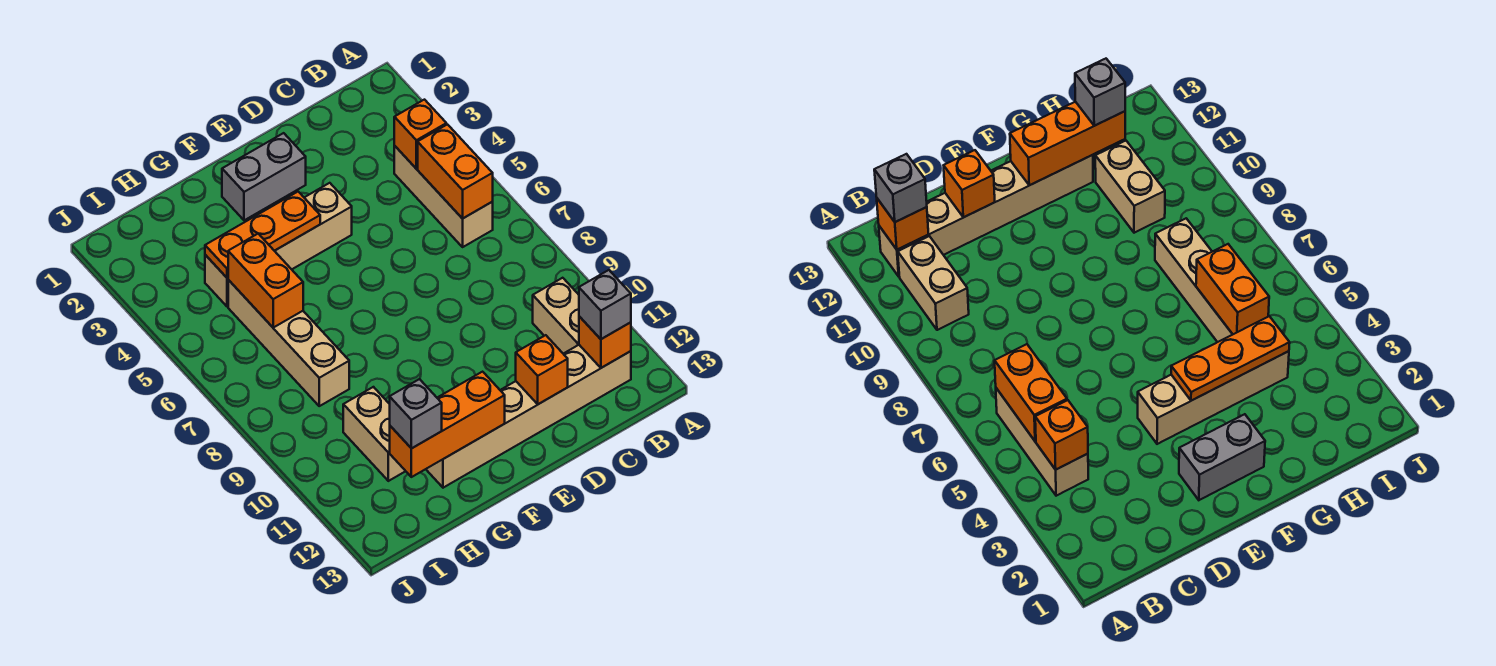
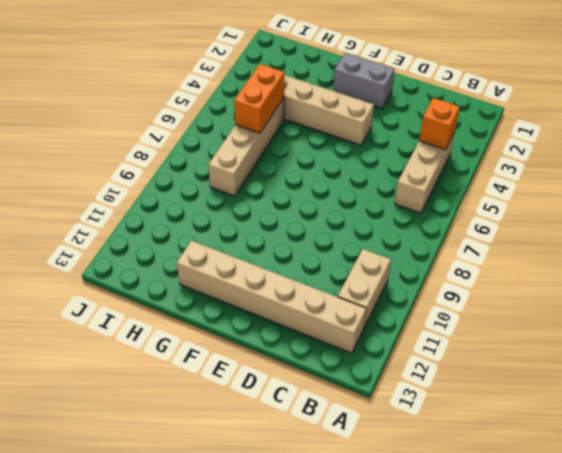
none -> tan brick H10:H11 level 1
none -> orange brick B5:B6 level 2
none -> orange brick B12 level 2

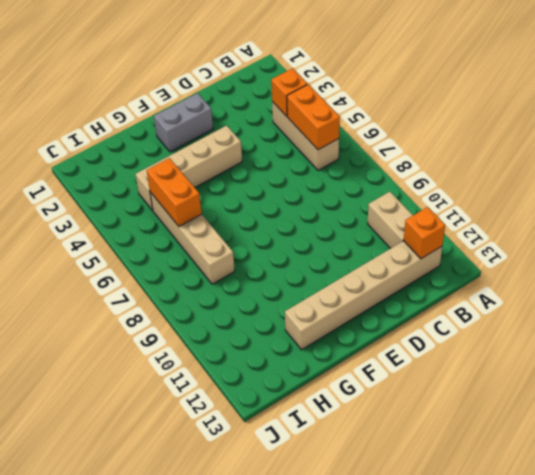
none -> tan brick H10:H11 level 1
none -> orange brick D12 level 2
none -> orange plate F4:H4 level 2

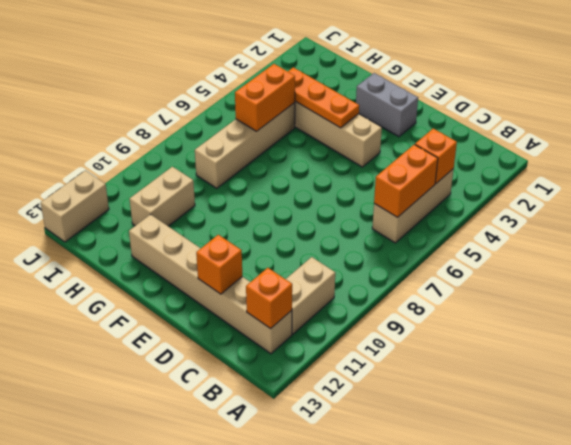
tan brick J12:J13 level 1 -> none
none -> orange brick F12:H12 level 2
none -> grey brick B12 level 3
none -> grey brick H12 level 3

